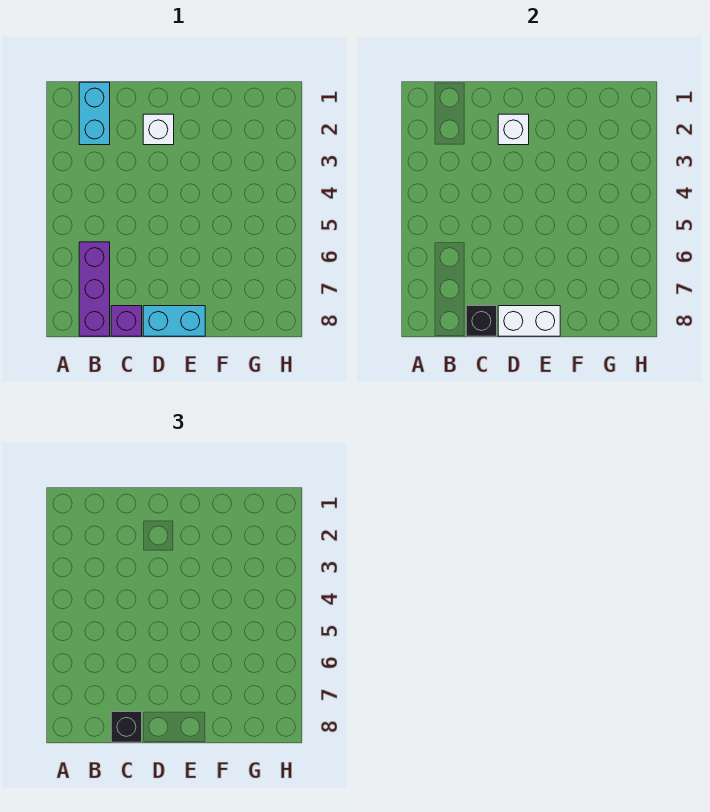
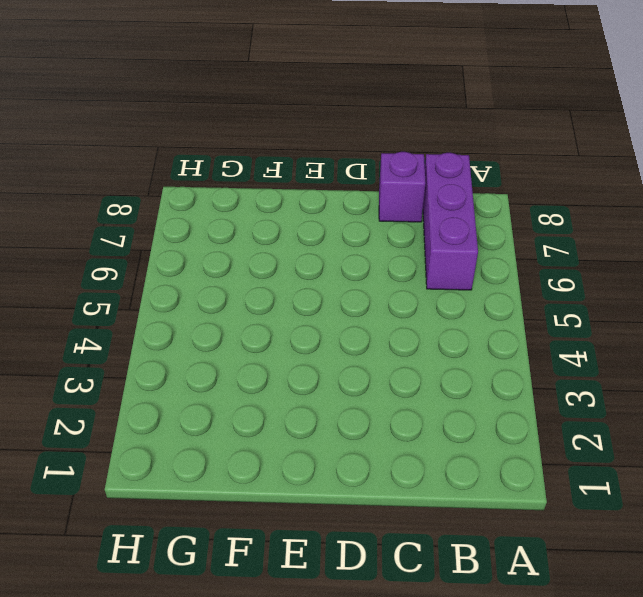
none -> cyan brick B1:B2 level 1
none -> white brick D2 level 1

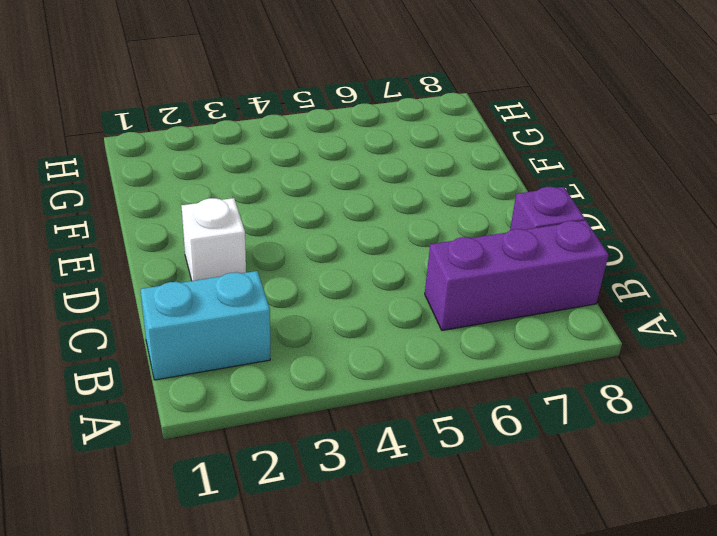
none -> cyan brick D8:E8 level 1
none -> black brick C8 level 2

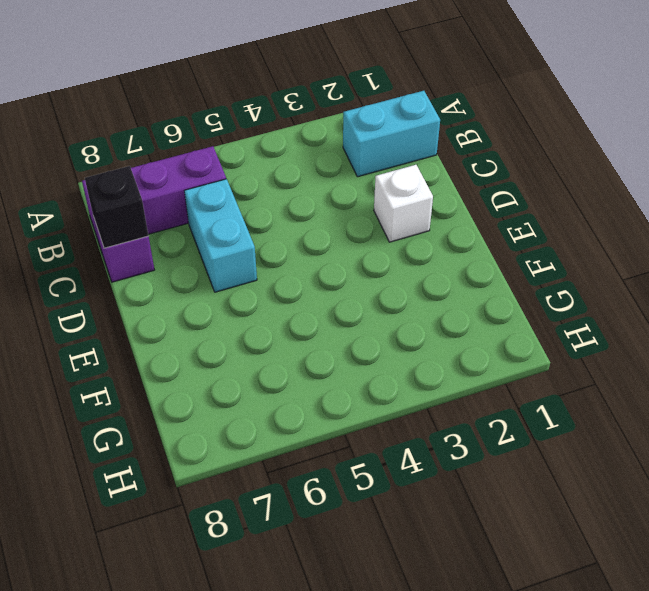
cyan brick C6:D6 level 1 -> cyan brick D8:E8 level 1
none -> white brick D2 level 2
none -> white brick D8:E8 level 2

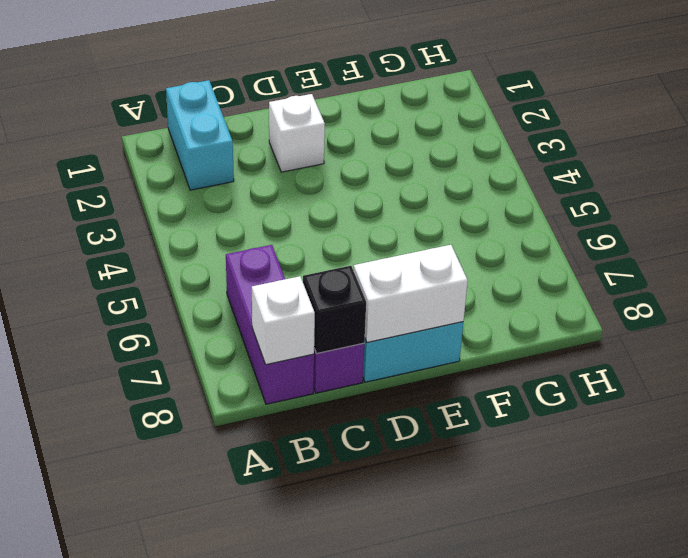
white brick B8 level 2 -> white brick D2 level 2
none -> black brick C8 level 3

